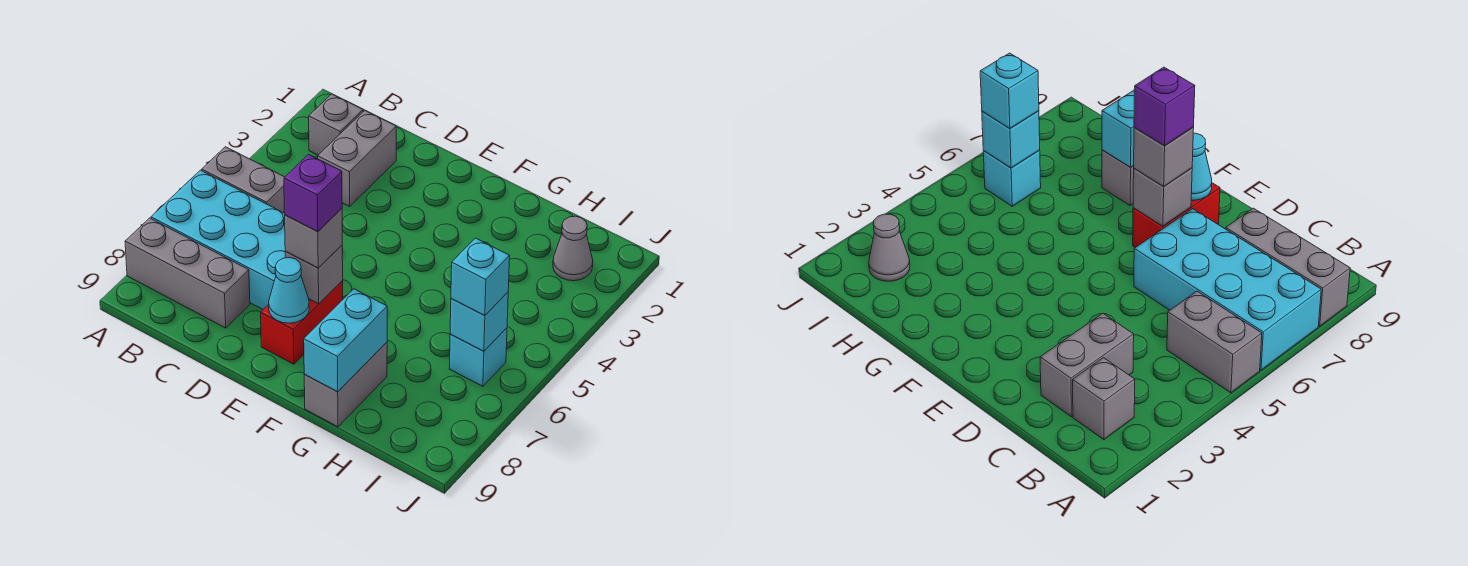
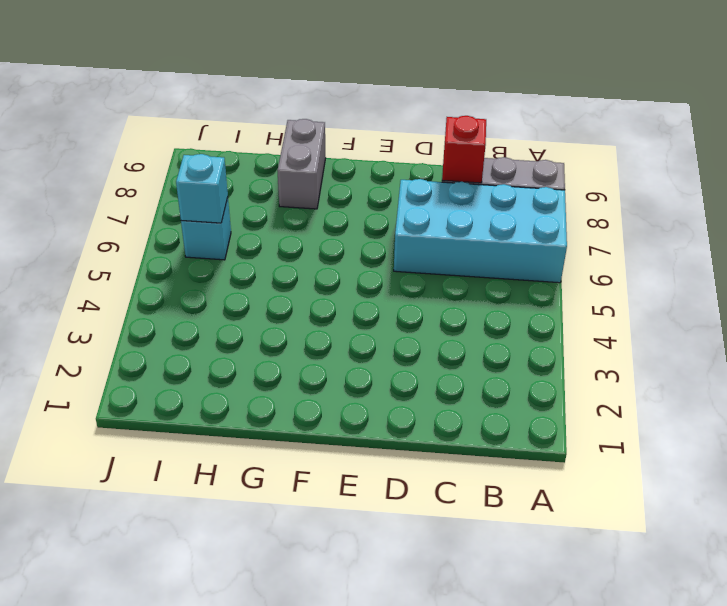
red brick C8 level 2 -> none
none -> grey brick A5:B5 level 1
none -> grey brick B2 level 1
none -> grey brick C2:C3 level 1

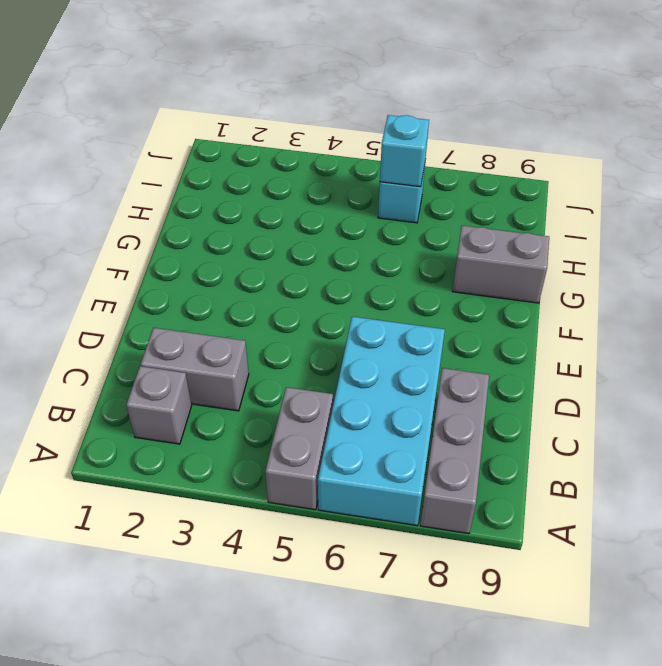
none -> red brick E7:E8 level 1
none -> grey cone I2 level 1
none -> grey brick E7 level 2

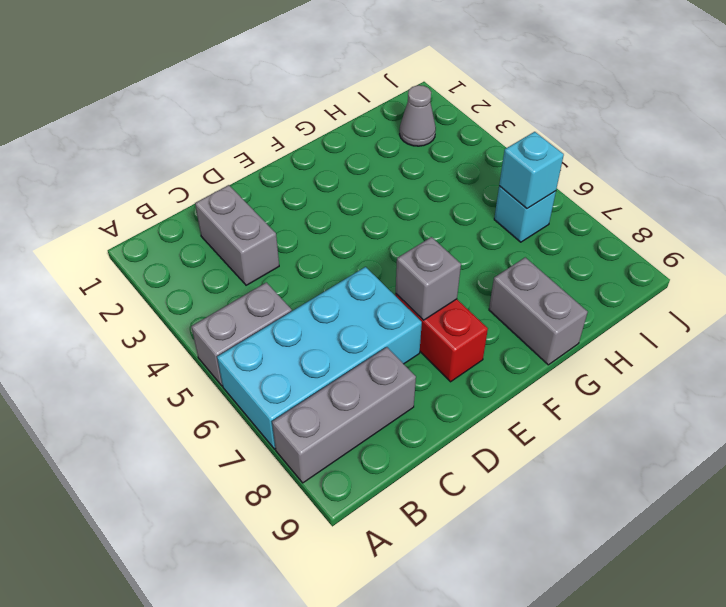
none -> grey brick B2 level 1
none -> cyan cone E8 level 2
none -> cyan brick G8:G9 level 2

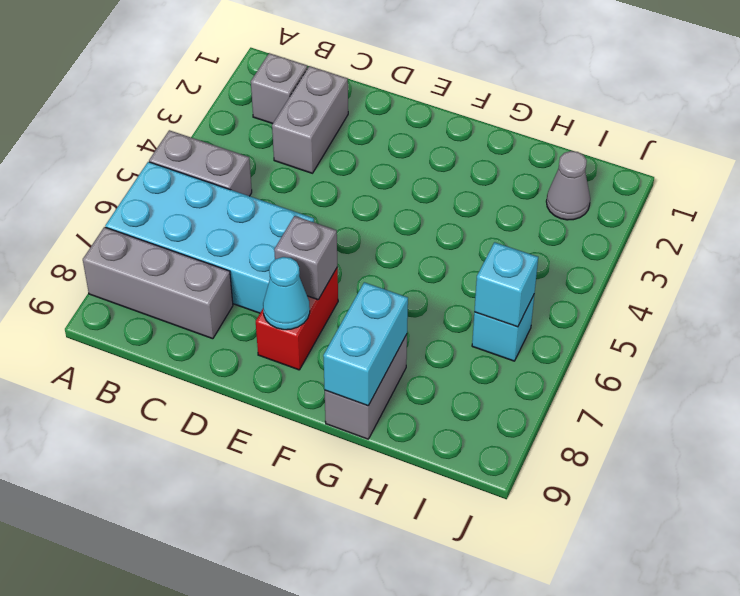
none -> grey brick E7 level 3
none -> cyan brick I6 level 3
none -> purple brick E7 level 4

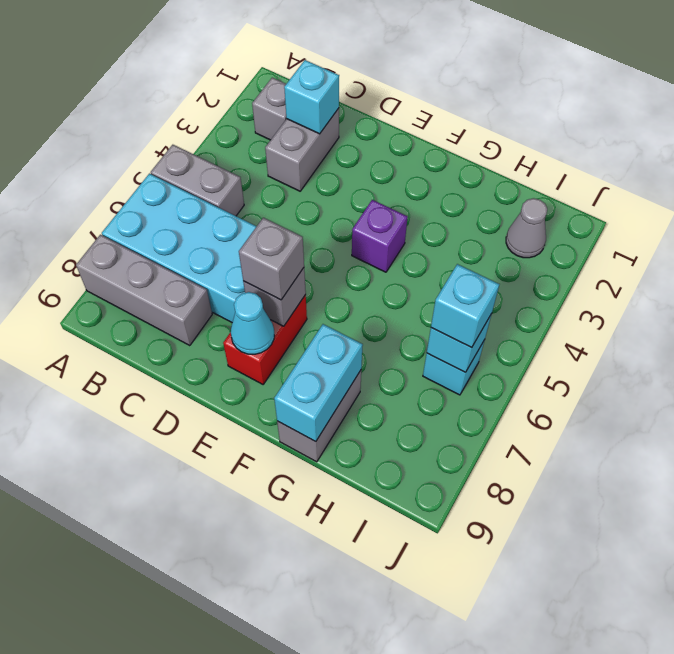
cyan brick C2 level 2 -> none
purple brick F4 level 1 -> purple brick E7 level 4

